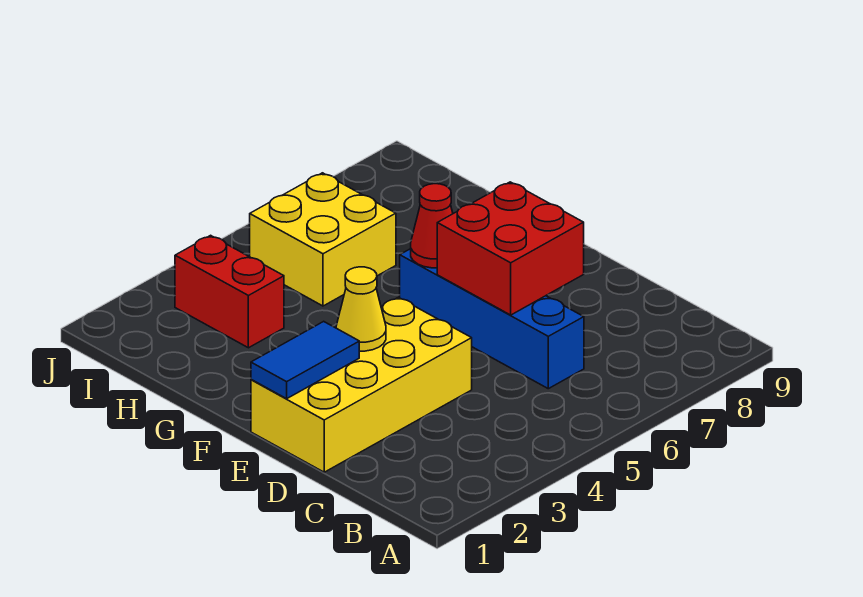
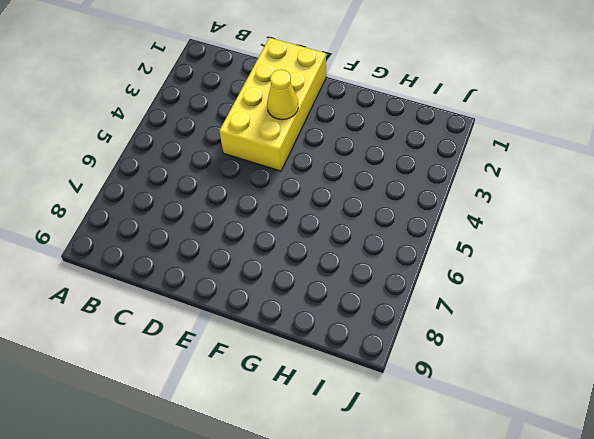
none -> blue brick C6:F6 level 1
none -> red brick H3:I3 level 1

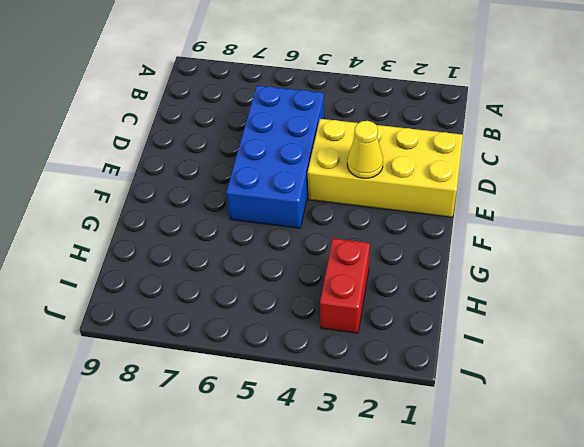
blue brick C5:F6 level 1 -> blue brick C6:F6 level 1
none -> yellow brick H5:I6 level 1
none -> red brick D6:E7 level 2

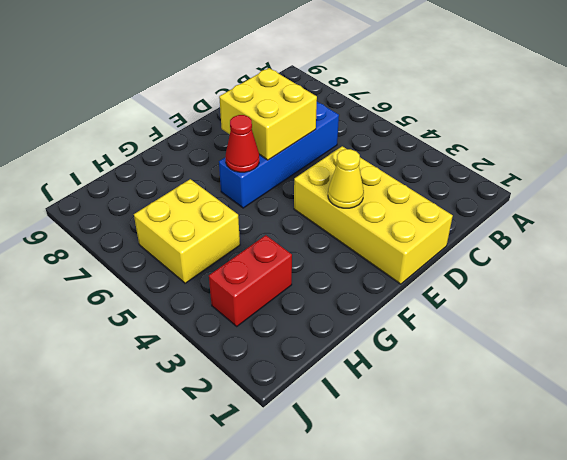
yellow brick D6:E7 level 2 -> red brick D6:E7 level 2
none -> blue tile E1:E2 level 2

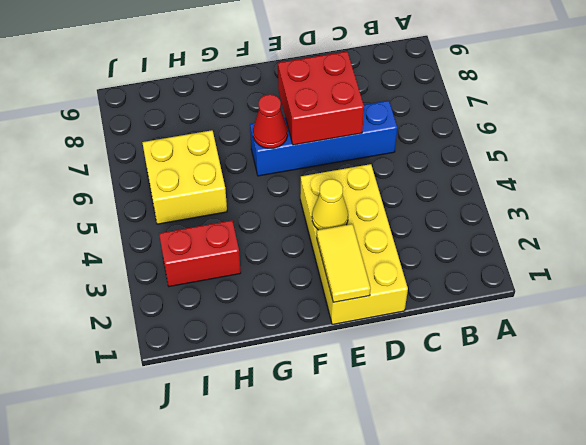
yellow tile E1:E2 level 2 -> blue tile E1:E2 level 2

